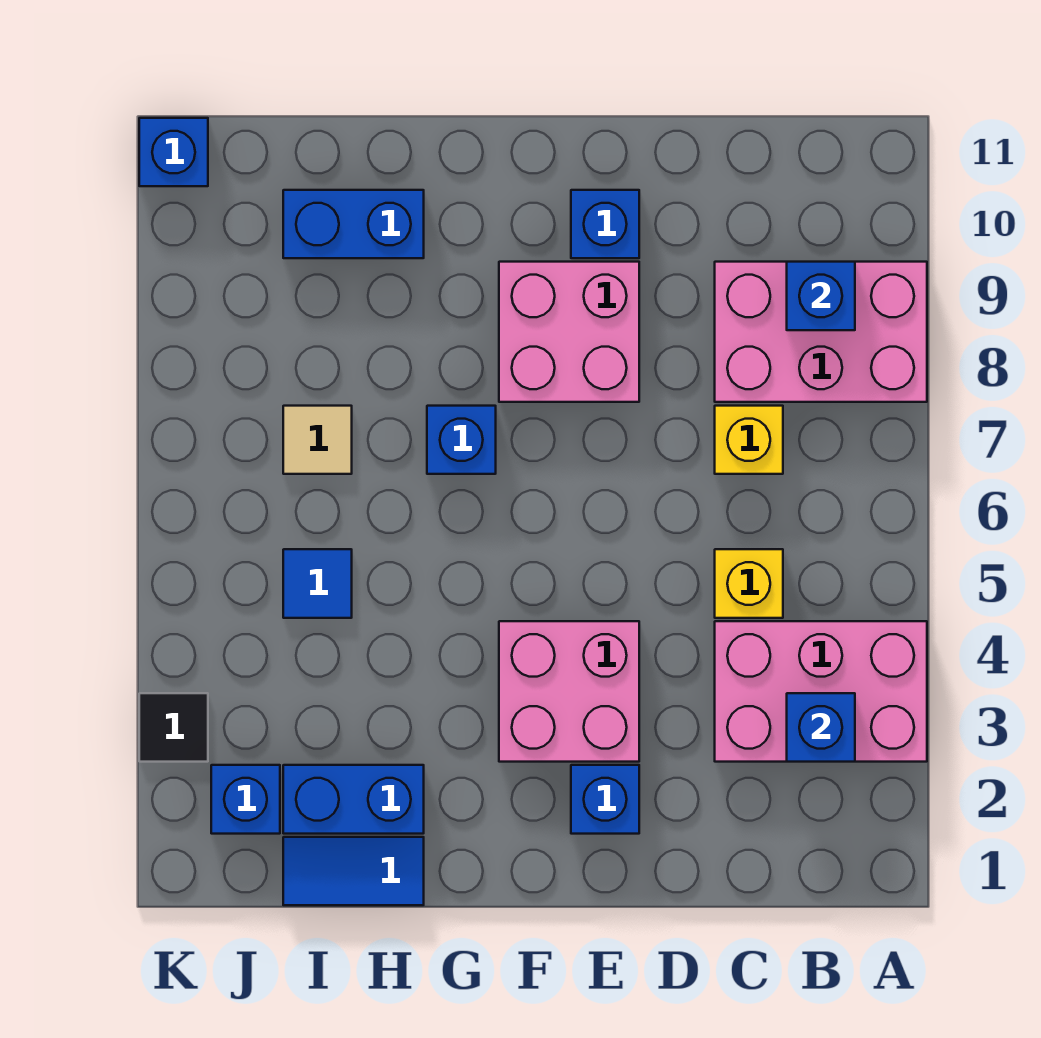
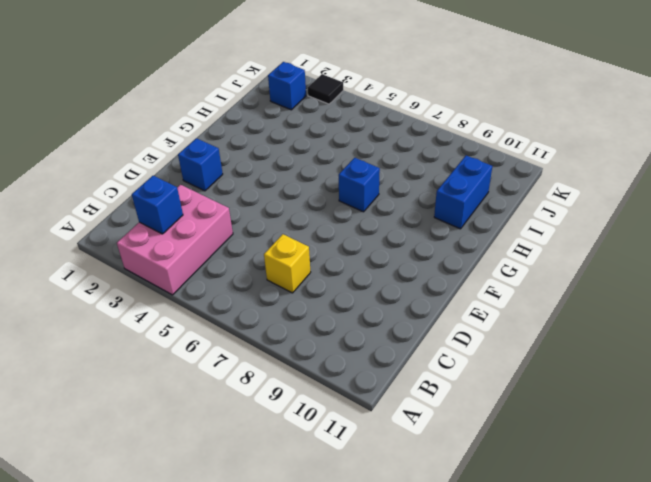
none -> pink brick A8:C9 level 1
none -> yellow brick C5 level 1
none -> pink brick E3:F4 level 1

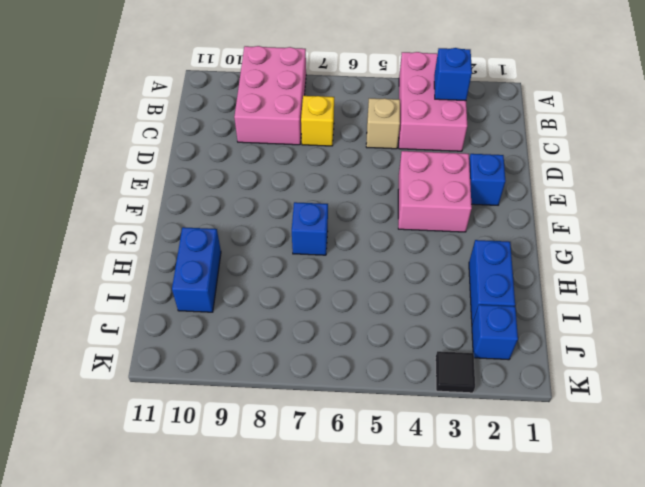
tan brick C5 level 1 -> yellow brick C5 level 1
none -> pink brick E8:F9 level 1
none -> blue brick E10 level 1
none -> blue tile H1:I1 level 1

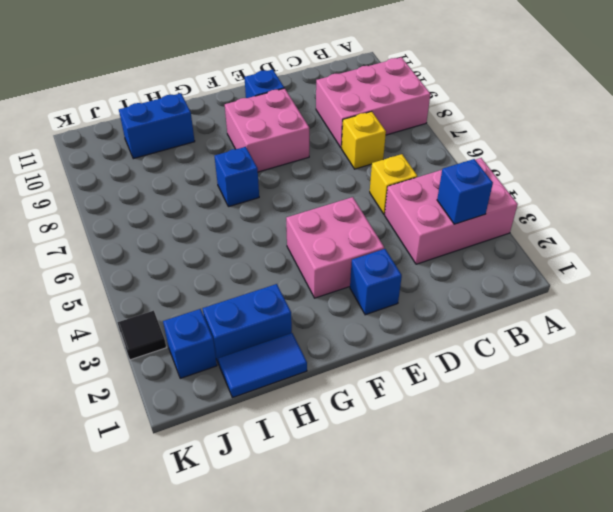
none -> blue tile I5 level 1
none -> tan tile I7 level 1
none -> blue brick K11 level 1

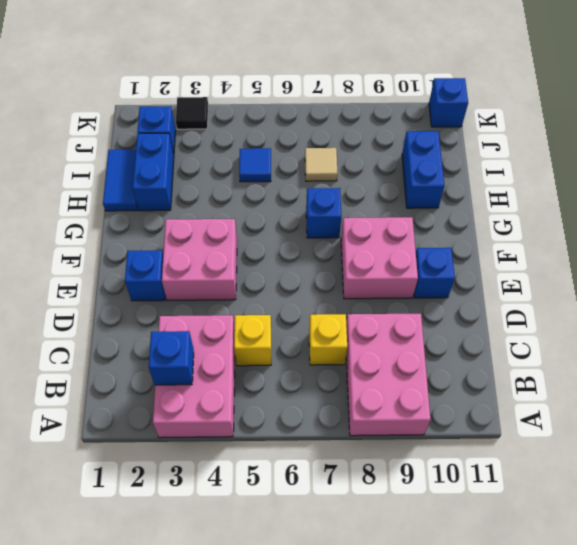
none -> blue brick B9 level 2

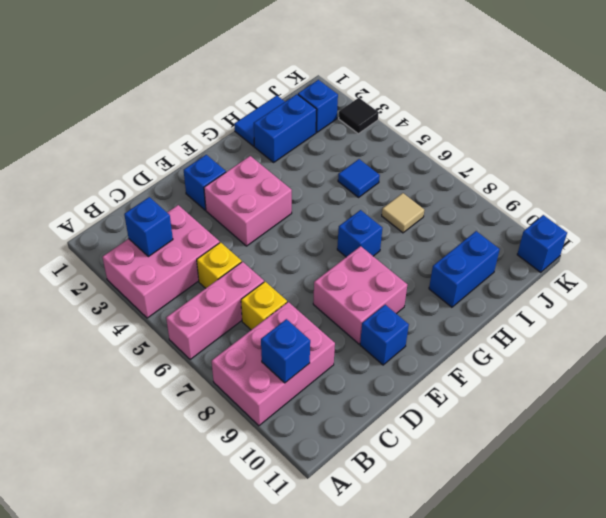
pink brick A6:C6 level 1 -> none

